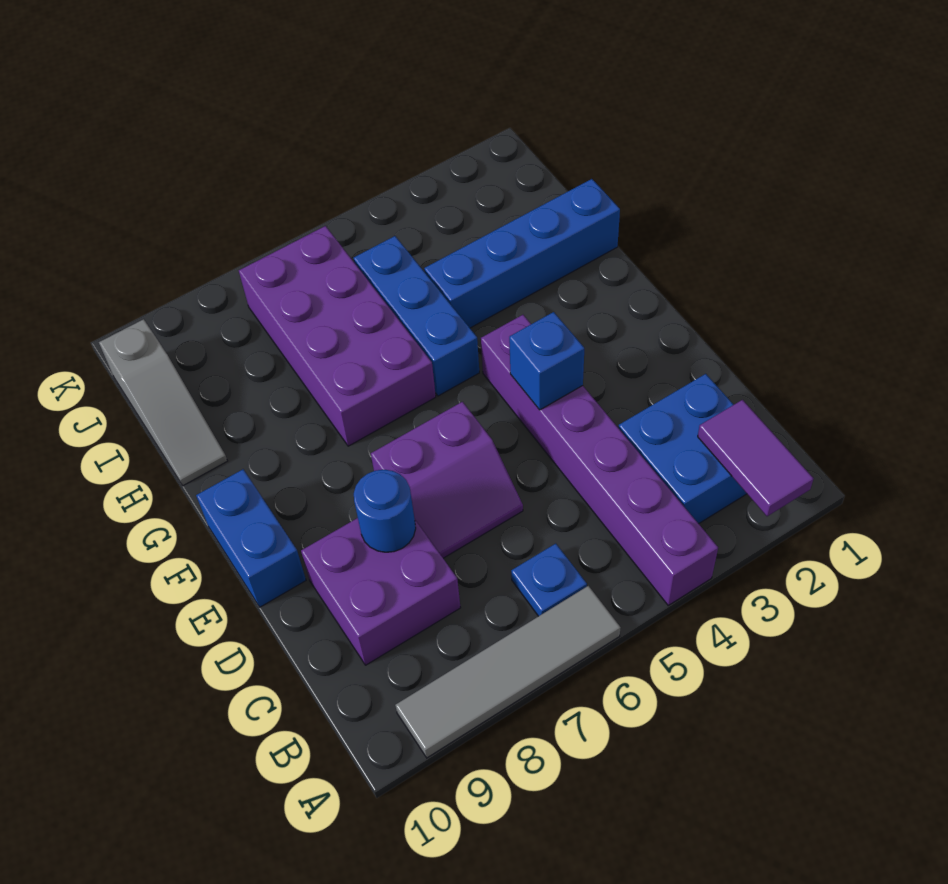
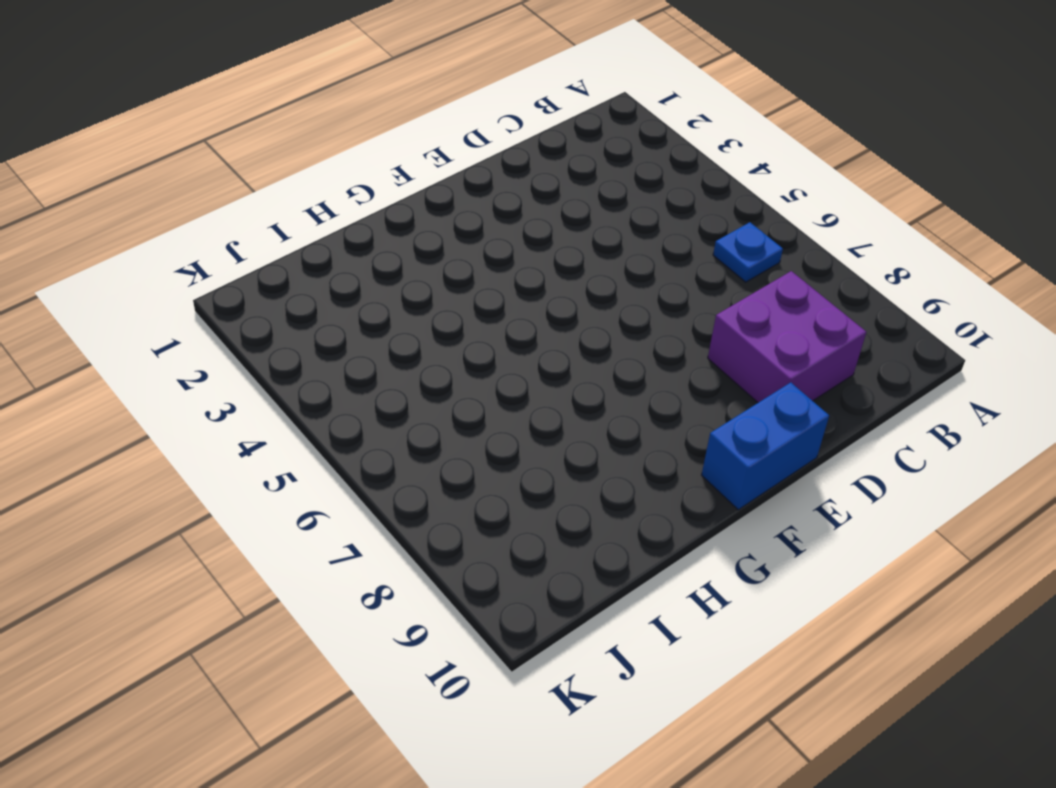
none -> purple brick A4:F4 level 1
none -> grey tile A6:A9 level 1
none -> blue brick B2:C3 level 1

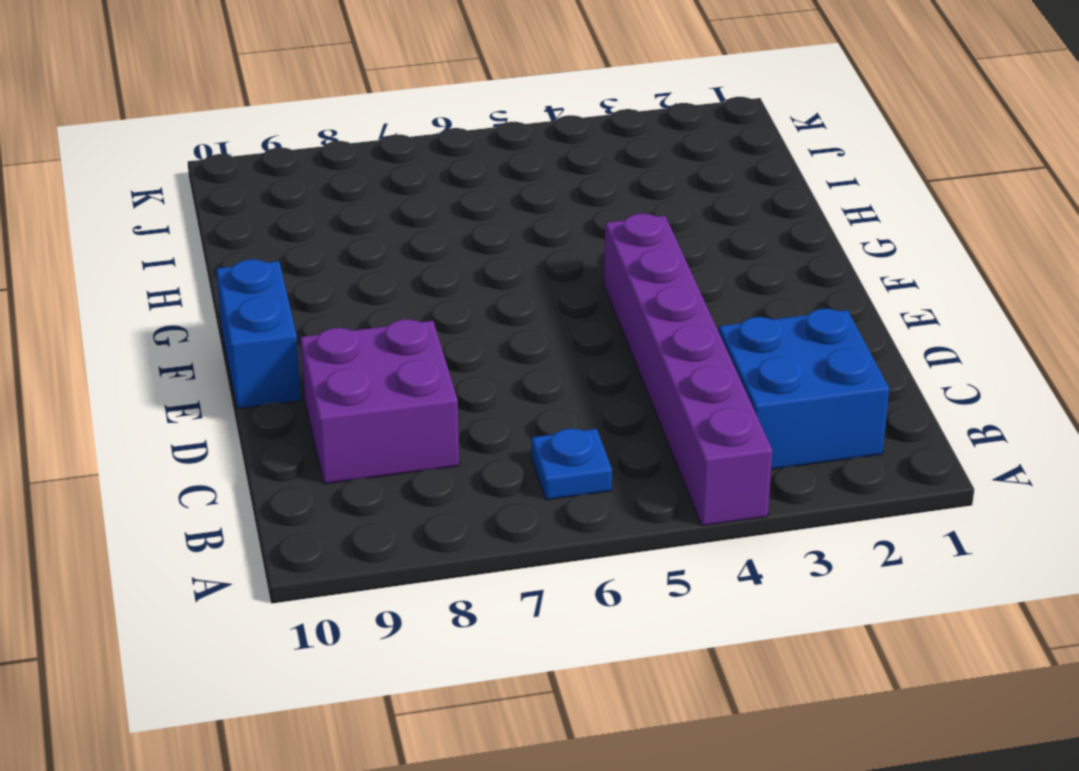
none -> grey tile A6:A9 level 1
none -> purple slope D6:E7 level 1 top E
none -> blue brick G5:I5 level 1

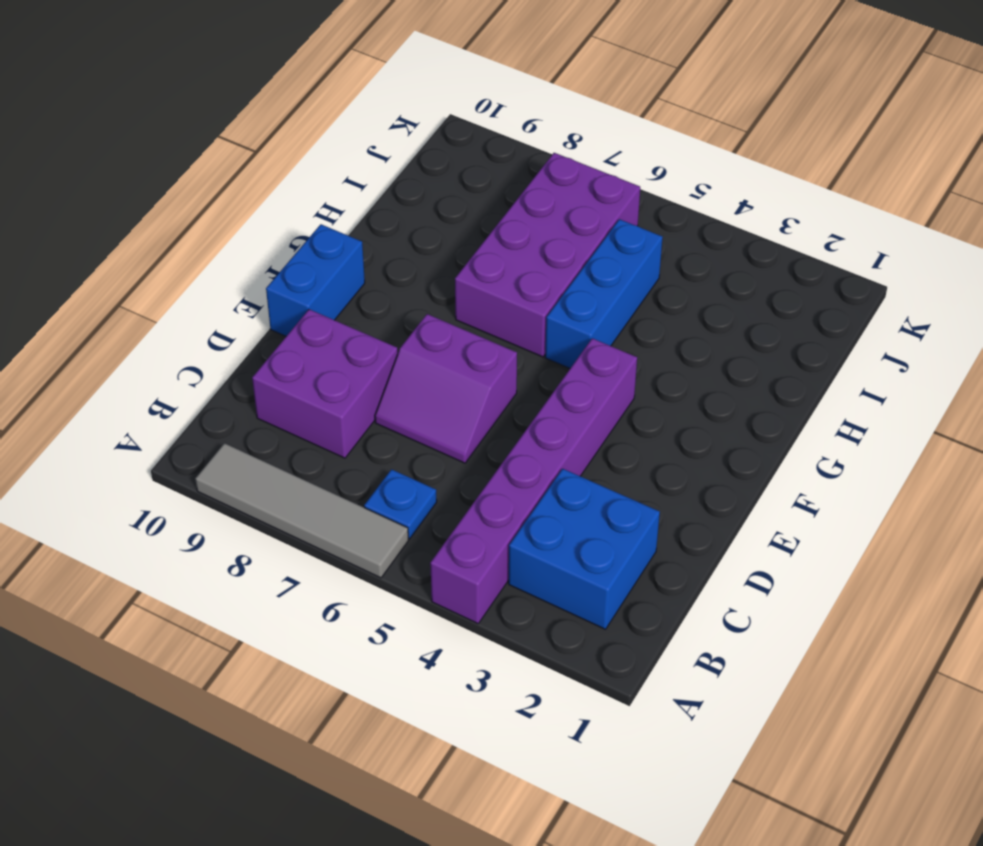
none -> blue brick H1:H4 level 1
none -> grey slope H10:J10 level 1 top J
none -> purple tile A2:B2 level 2

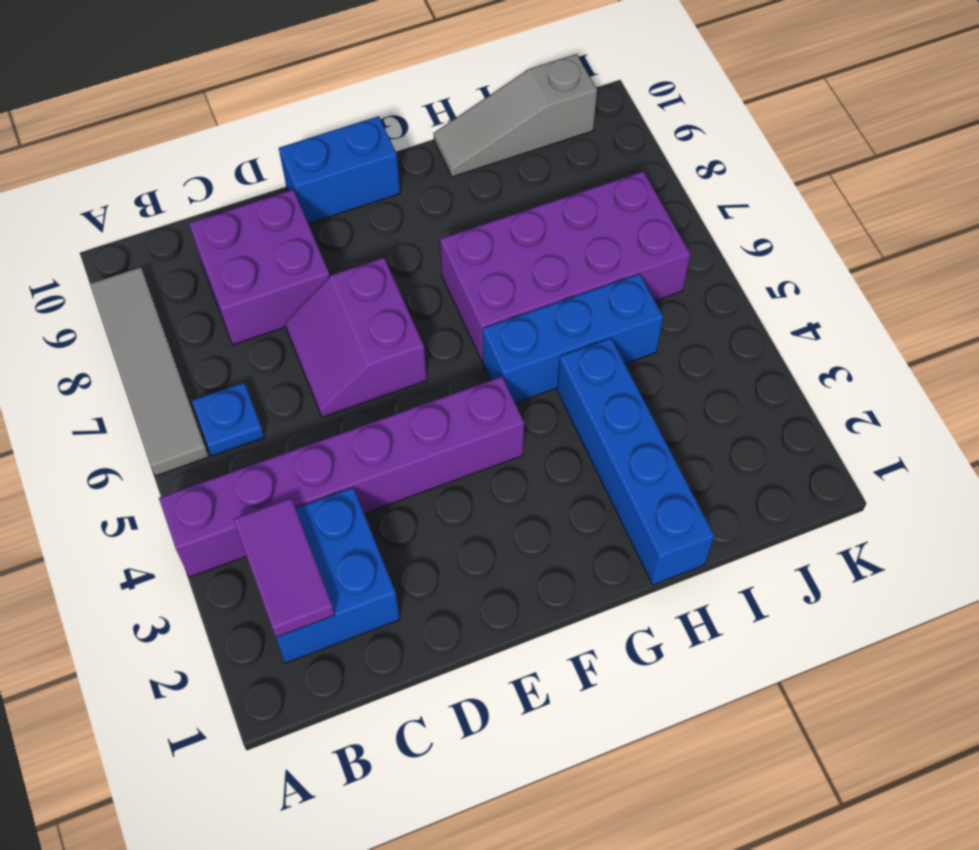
purple tile B2:B3 level 2 -> purple tile A2:B2 level 2
none -> blue round brick D8 level 2
none -> blue brick E4 level 2

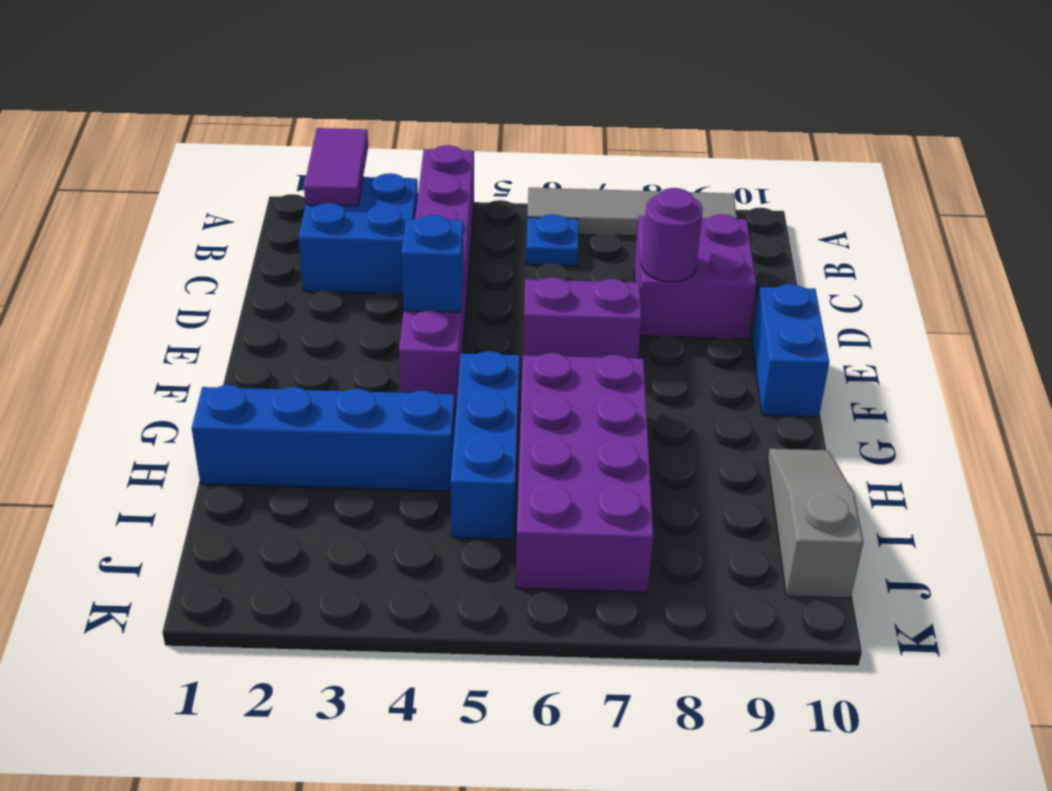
purple round brick D8 level 2 -> blue round brick D8 level 2

